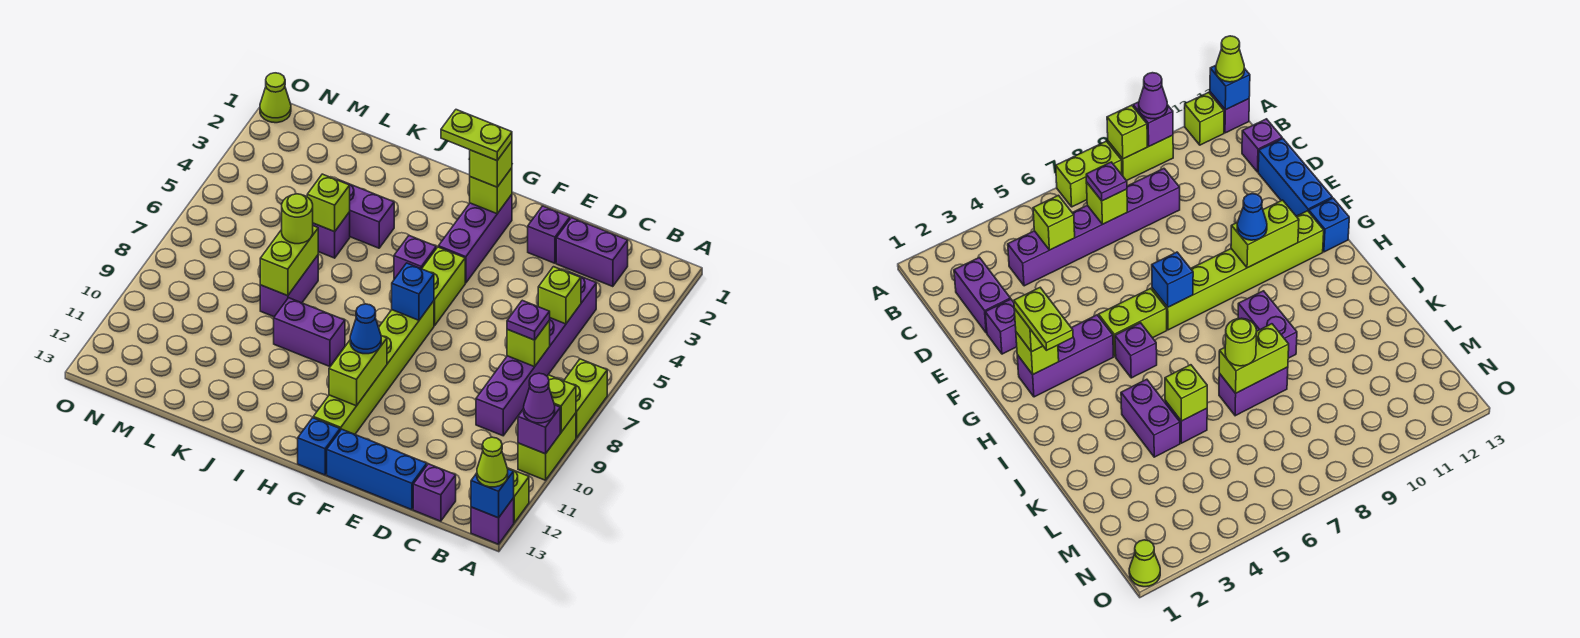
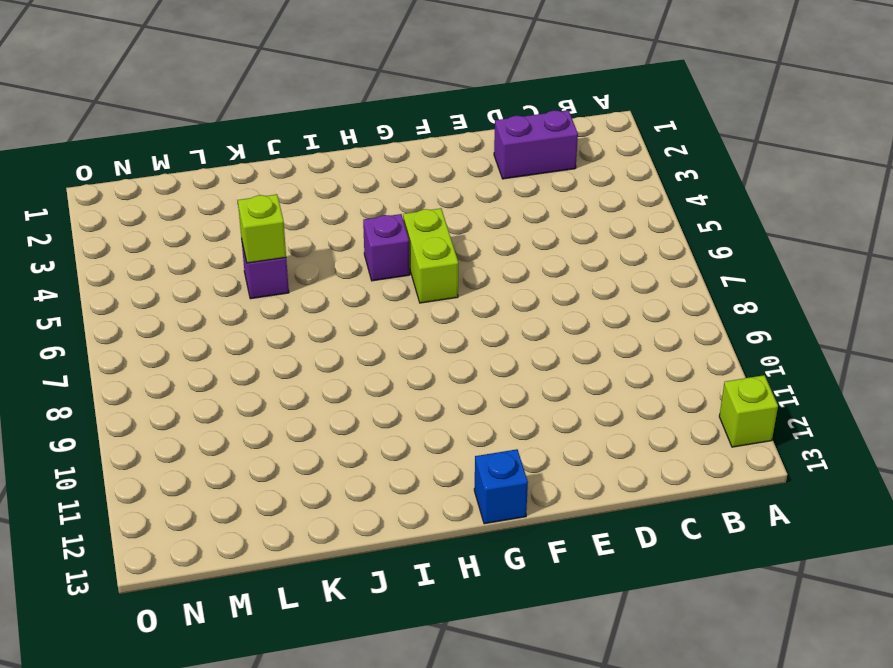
none -> lime brick A7:A8 level 1
none -> lime brick A9:A10 level 1
none -> purple brick A13 level 1
none -> purple brick C4:C9 level 1

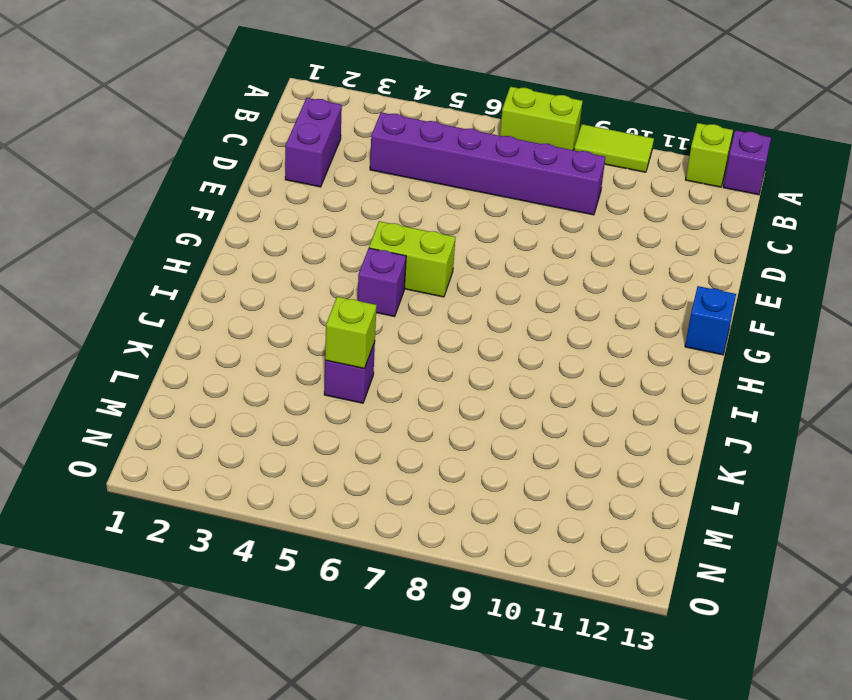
lime tile A9:A10 level 1 -> lime brick A9:A10 level 1
none -> purple brick C13 level 1
none -> blue brick D13:F13 level 1
none -> purple brick E2 level 1
none -> purple brick G2:G4 level 1

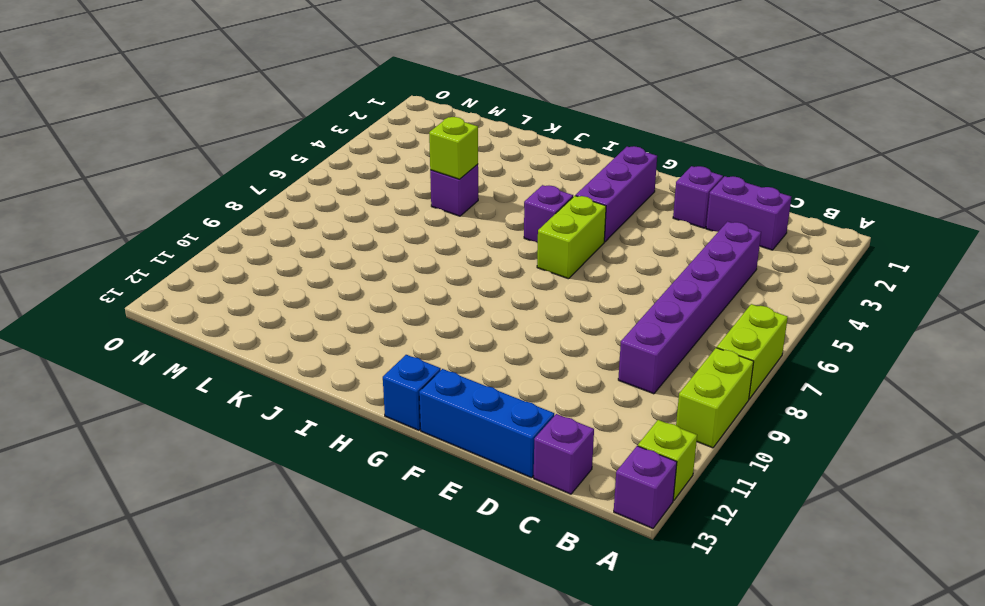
none -> lime brick G7:G12 level 1
none -> purple brick I9:J9 level 1
none -> purple brick J4:K4 level 1
none -> purple brick K7:K8 level 1

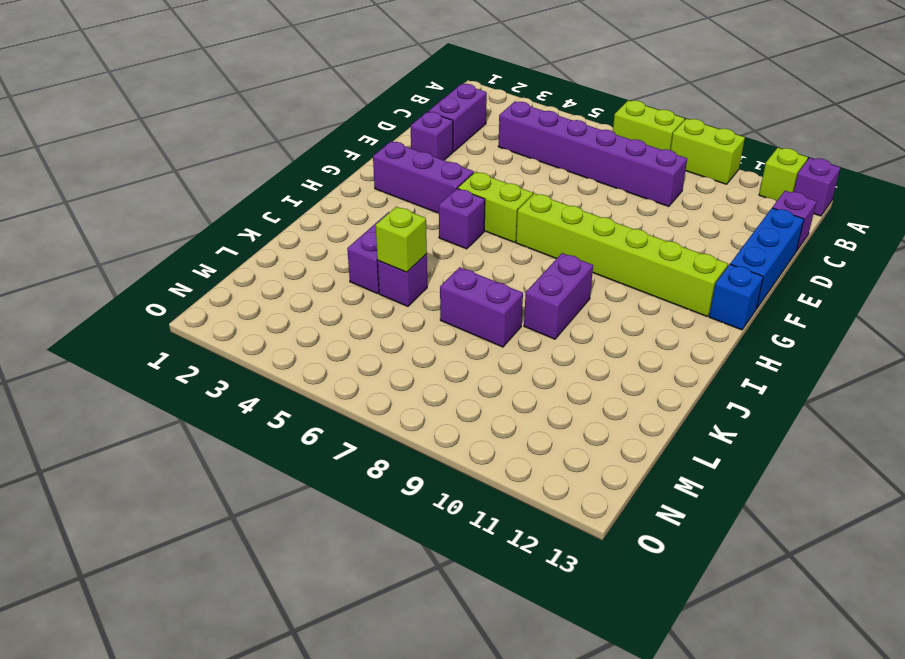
none -> lime cone O1 level 1
none -> lime brick A9 level 2
none -> purple brick A10 level 2
none -> blue brick A13 level 2

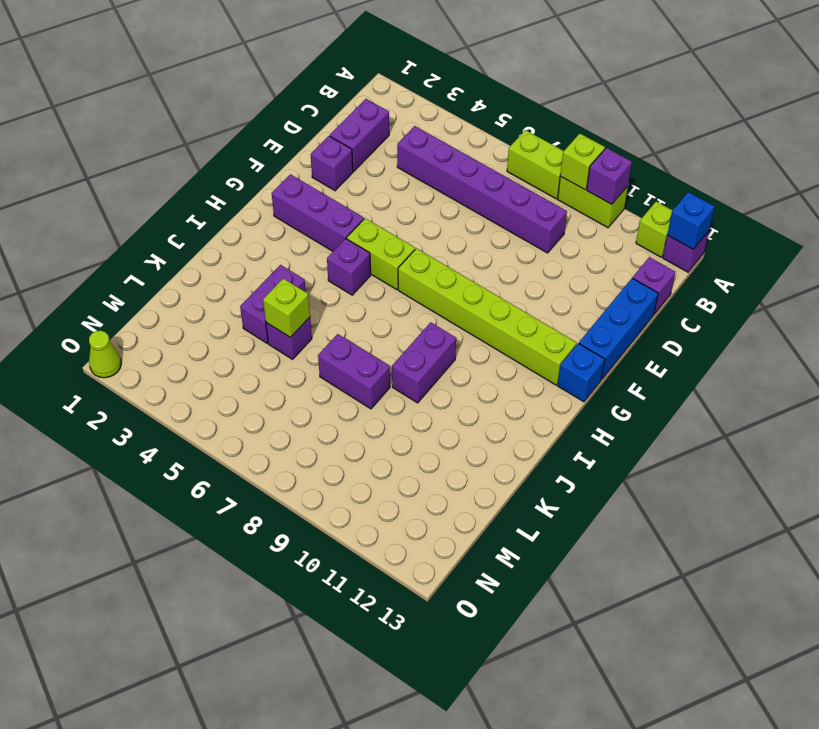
none -> lime brick C5 level 2
none -> lime brick C7 level 2
none -> lime brick G2 level 2
none -> blue brick G7 level 2

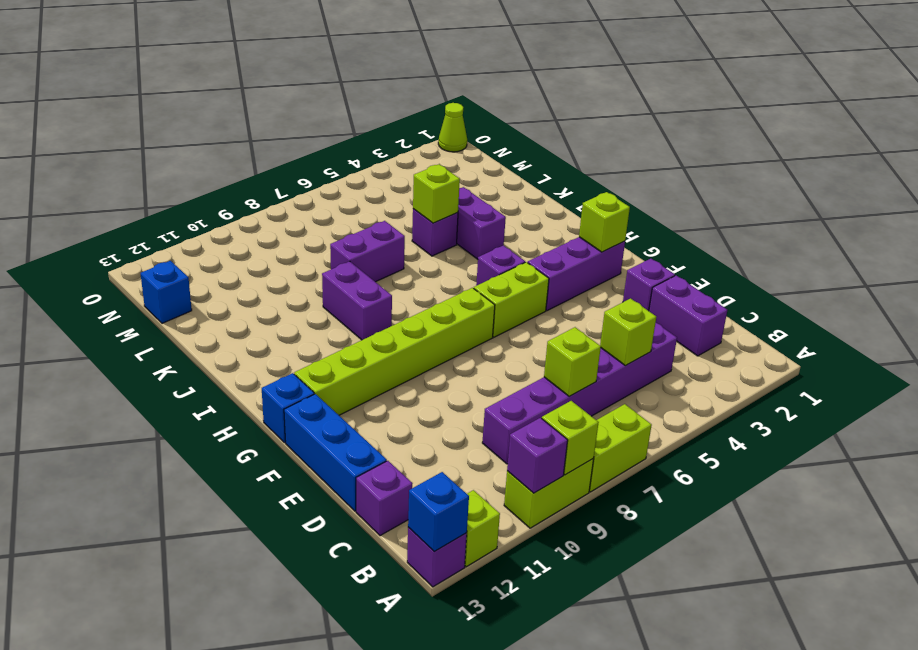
blue brick M13 level 1 -> blue brick G7 level 2
none -> lime brick G10:G11 level 2
none -> lime brick K7:K8 level 2
none -> purple cone A10 level 3
none -> lime cone A13 level 3

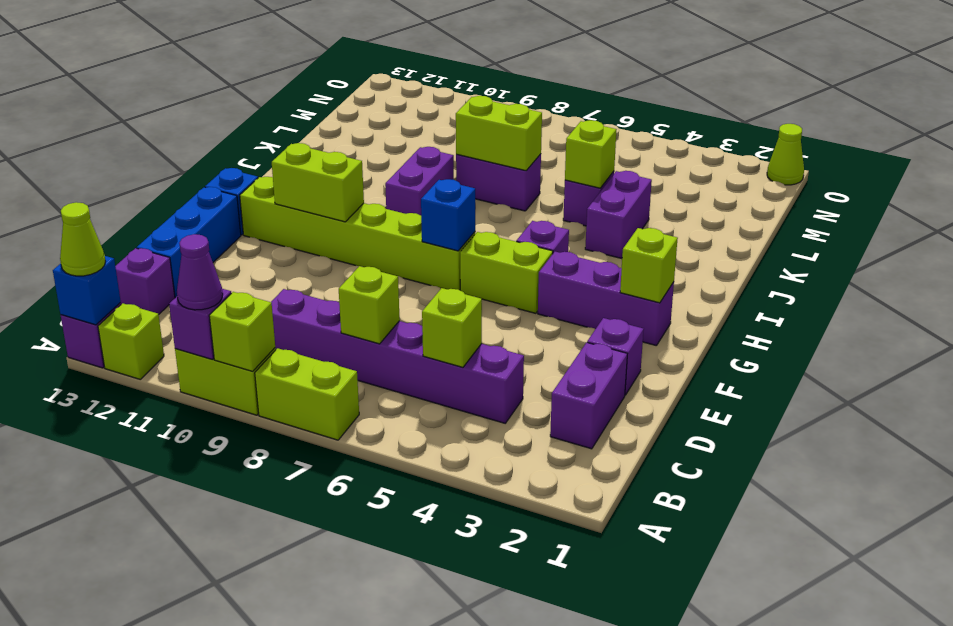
none -> purple plate C7 level 3
none -> lime brick G2 level 3
none -> blue cone G10 level 3
none -> lime round brick K7 level 3

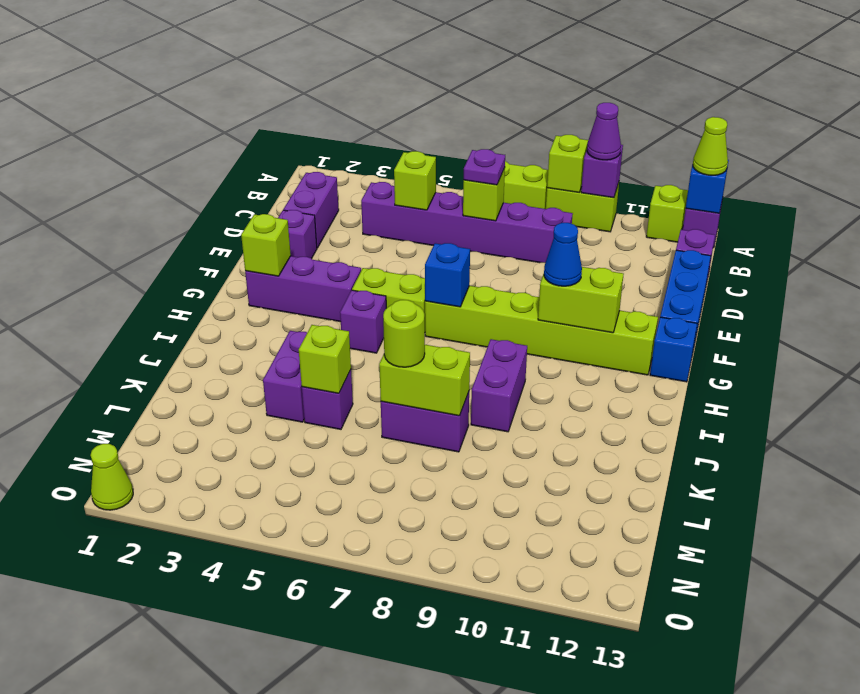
none -> lime brick G2 level 3
none -> lime plate G2:H2 level 4

